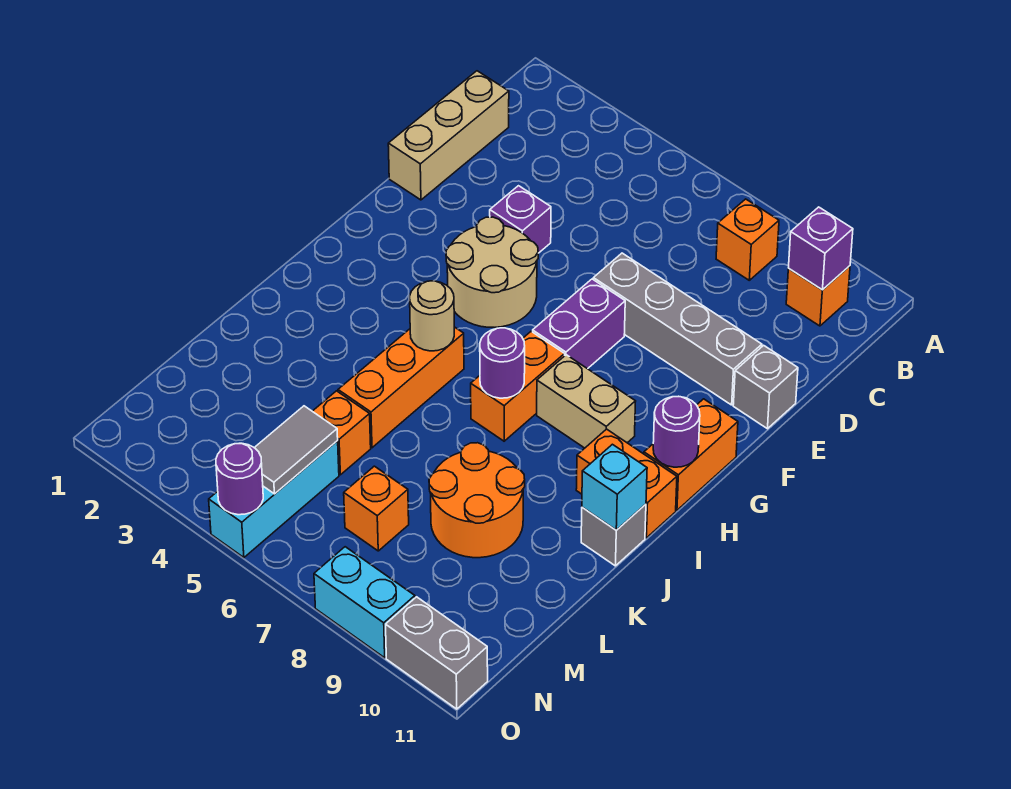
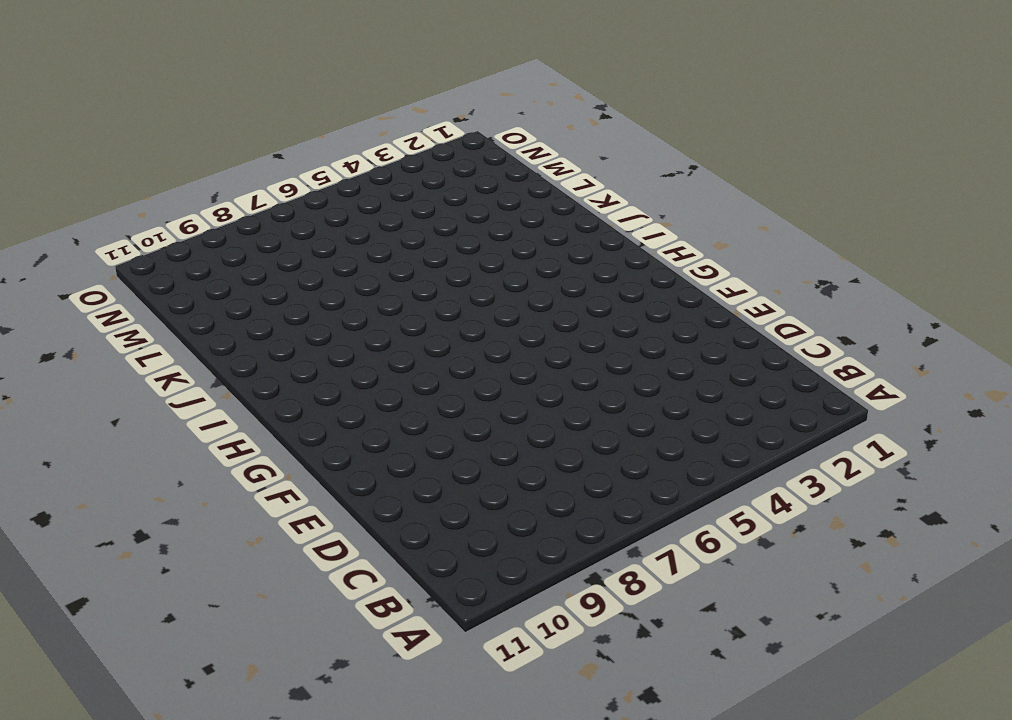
none -> orange brick B8 level 1
none -> orange brick B10 level 1
none -> tan brick C1:E1 level 1

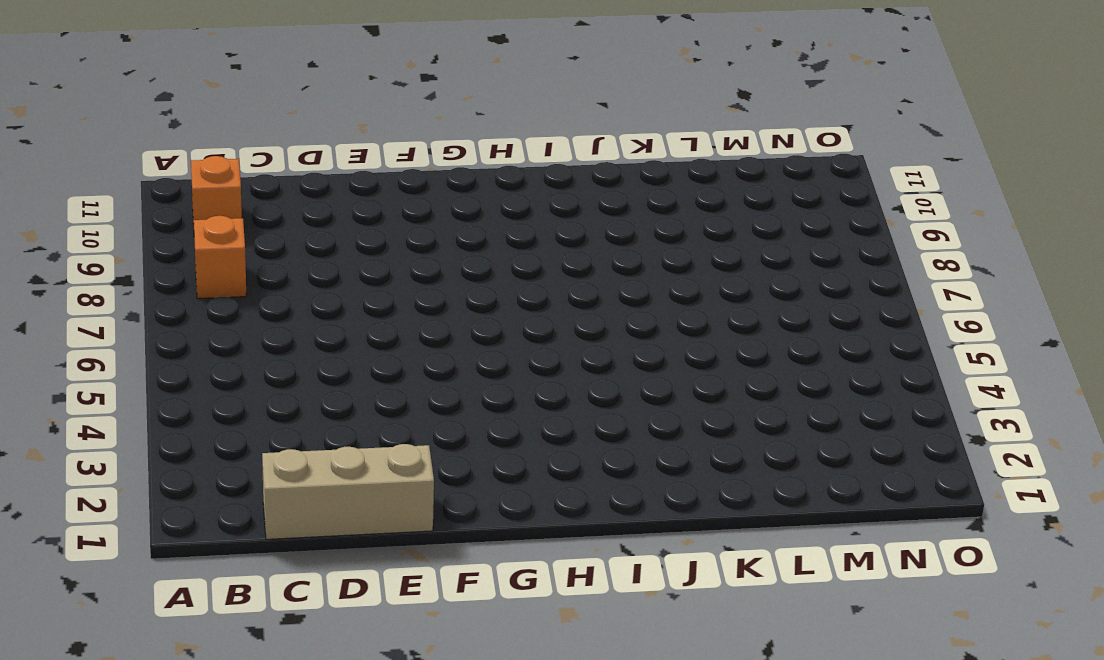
none -> purple brick E4 level 1
none -> grey brick E7:E10 level 1
none -> grey brick E11 level 1

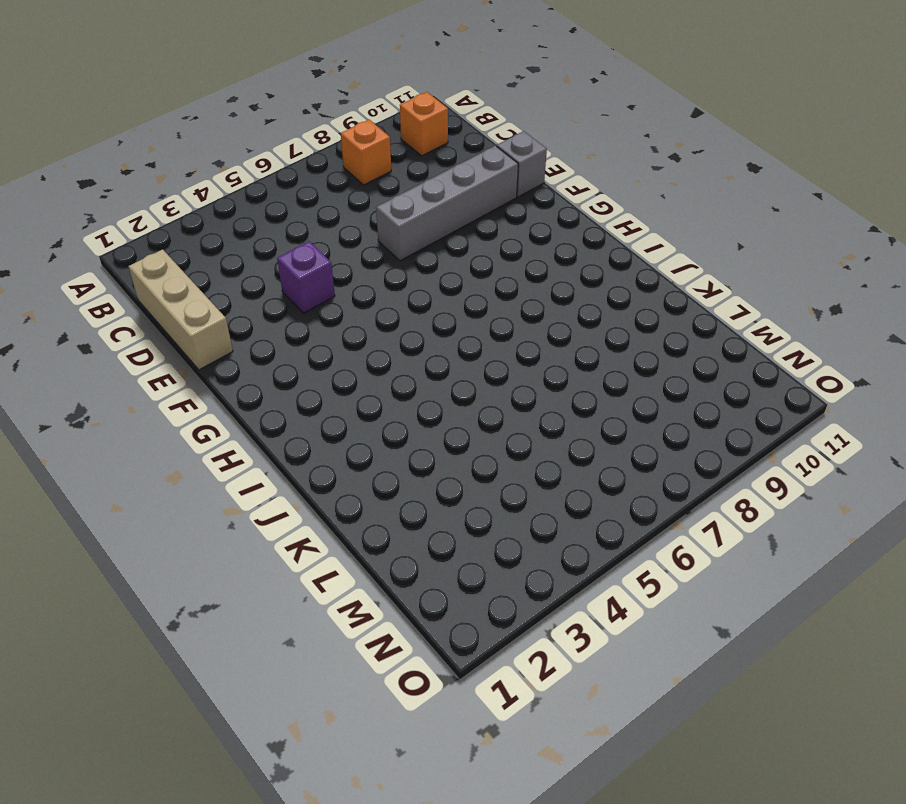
none -> tan round brick F4:G5 level 1
none -> purple brick F7:G7 level 1
none -> orange brick G11:H11 level 1

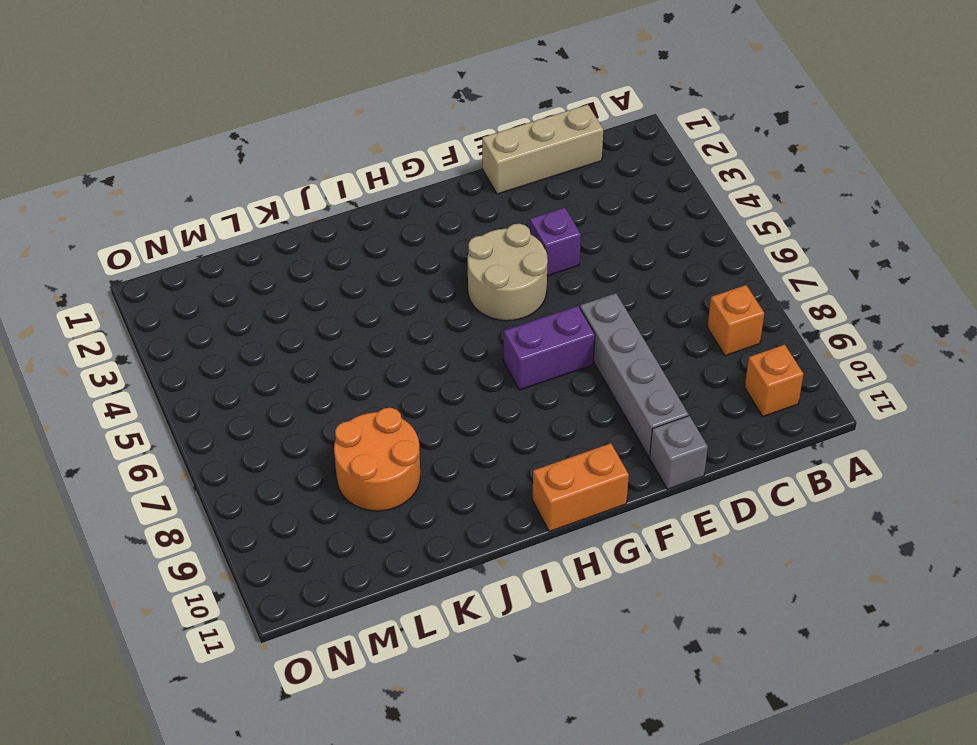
none -> orange brick H7:I7 level 1
none -> tan brick H8:H9 level 1
none -> orange brick I5:K5 level 1

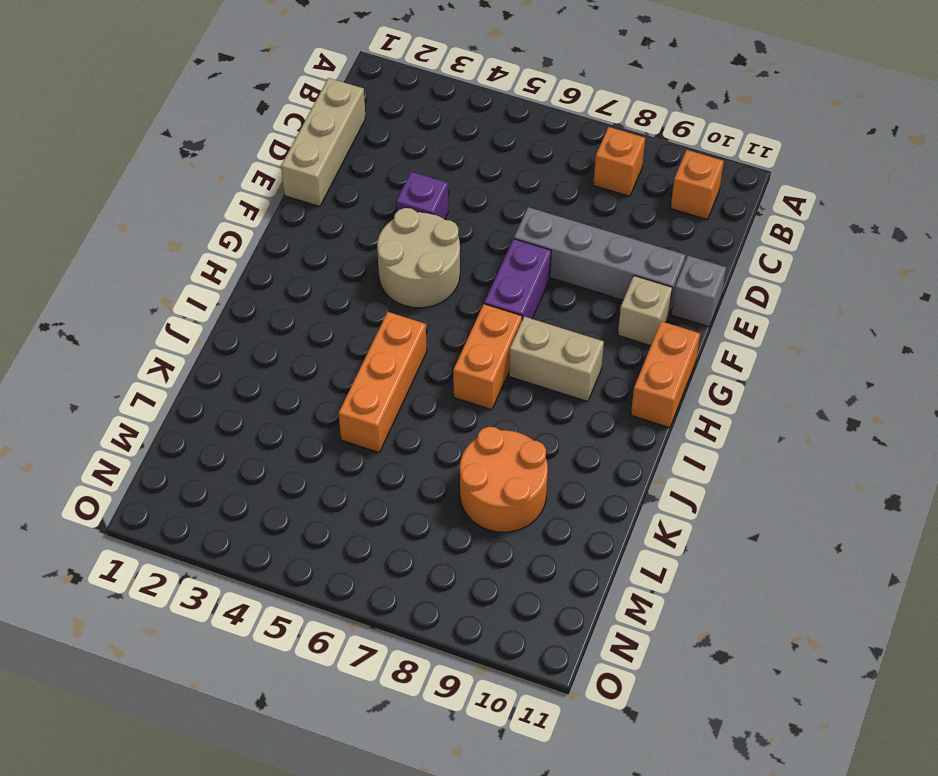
tan brick F10 level 1 -> none
none -> orange brick I10:I11 level 1
none -> grey brick J11 level 1
none -> orange brick L5 level 1

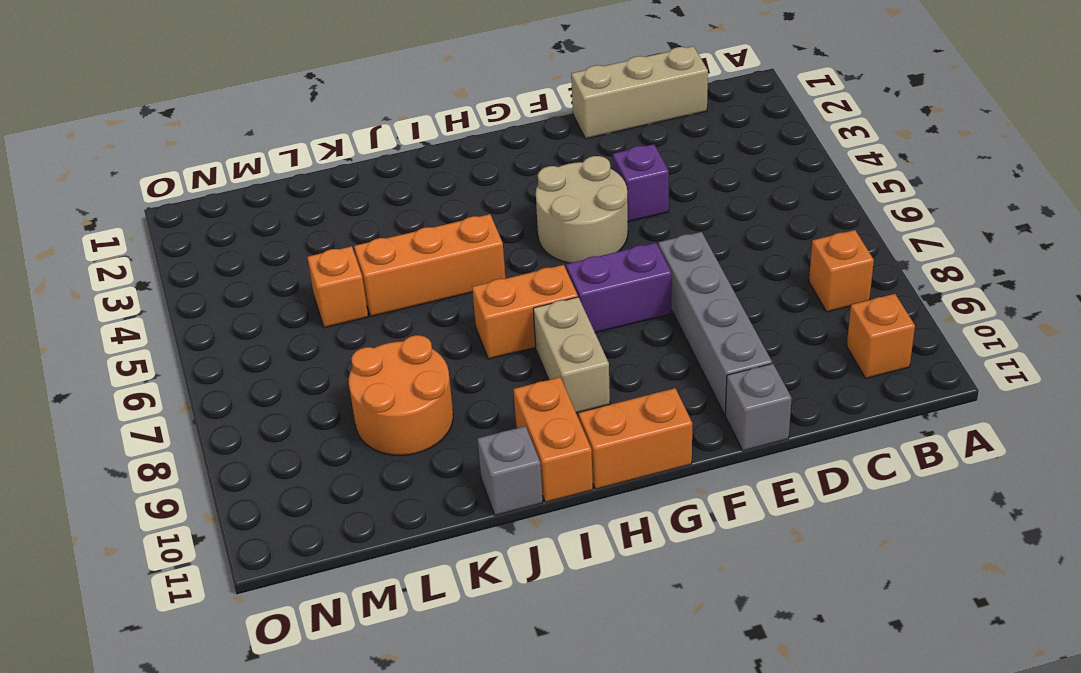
none -> cyan brick M5:O5 level 1
none -> orange brick M7 level 1
none -> cyan brick O8:O9 level 1

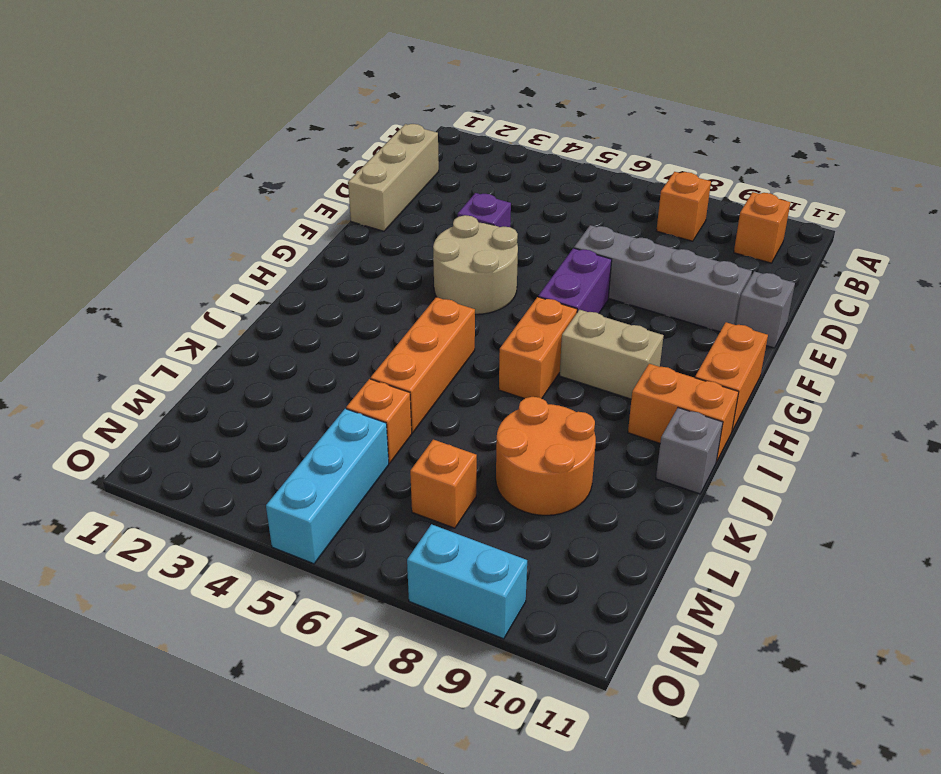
none -> grey brick O10:O11 level 1
none -> purple brick B10 level 2
none -> purple round brick H11 level 2

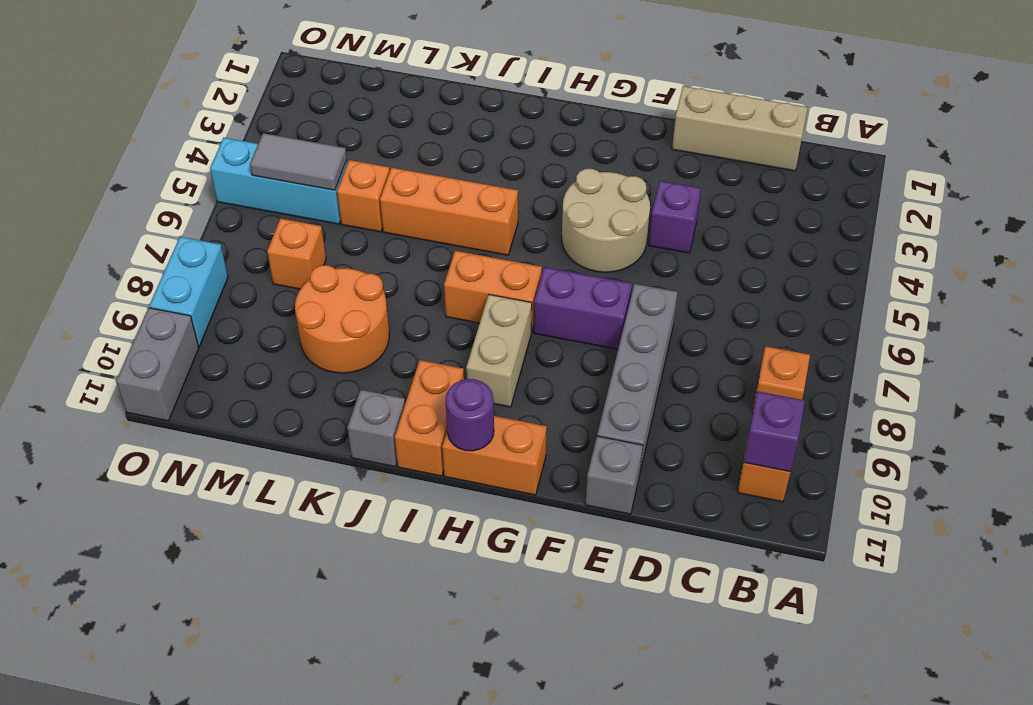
none -> tan round brick I5 level 2
none -> purple round brick I7 level 2
none -> cyan brick J11 level 2

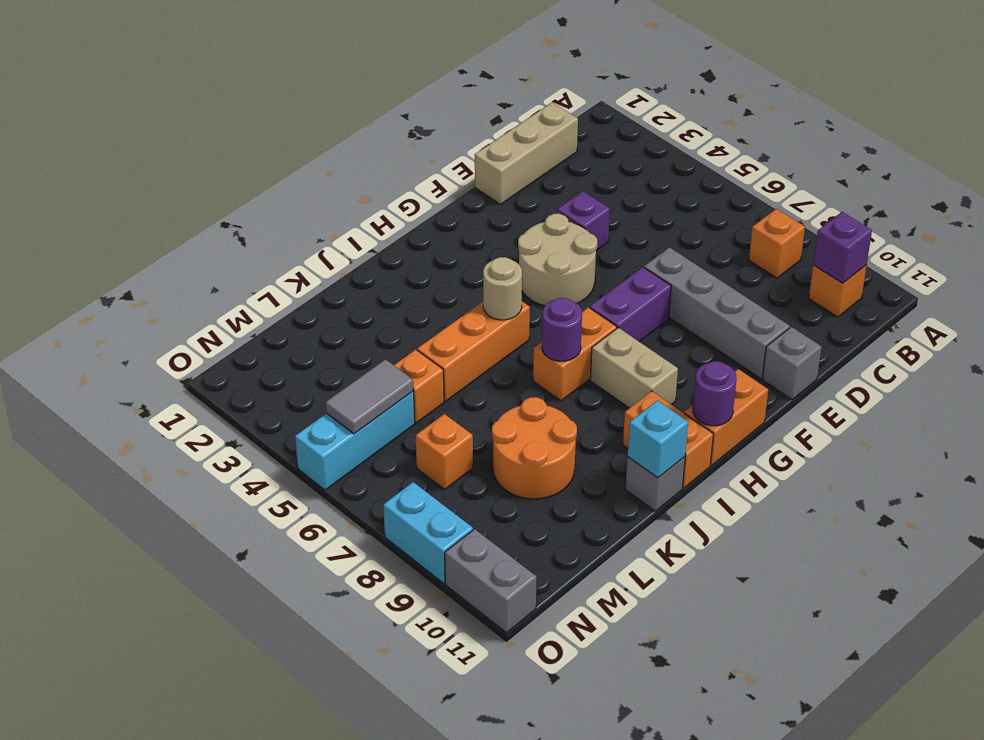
none -> purple round brick O5 level 2

